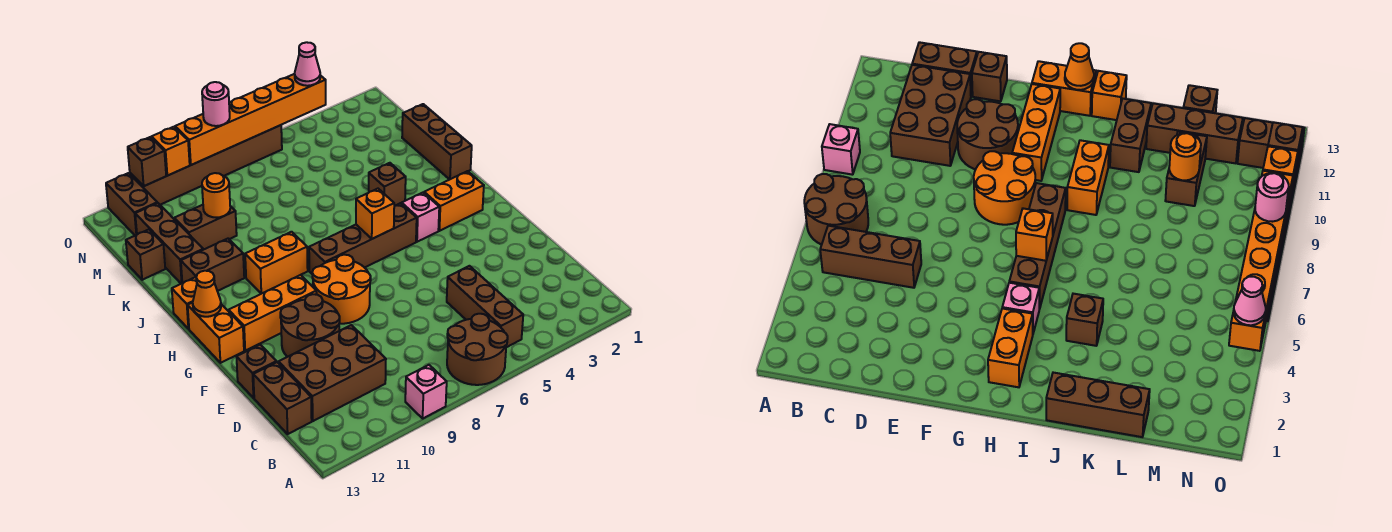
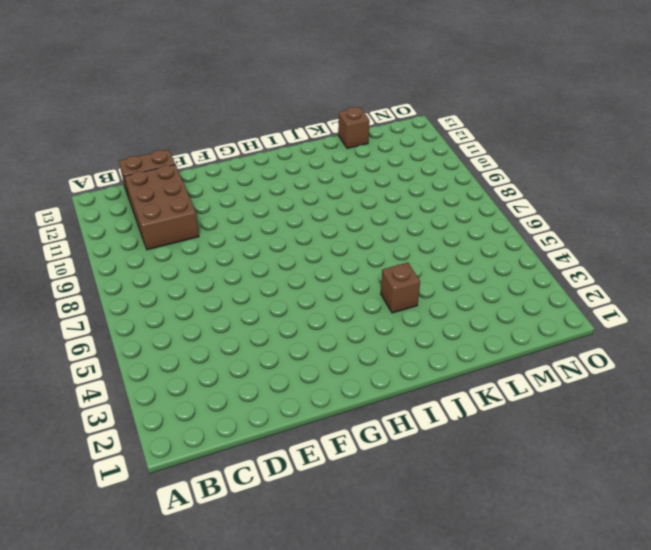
none -> brown round brick A6:B7 level 1
none -> pink brick A9 level 1
none -> brown brick B5:D5 level 1
none -> brown round brick E10:F11 level 1

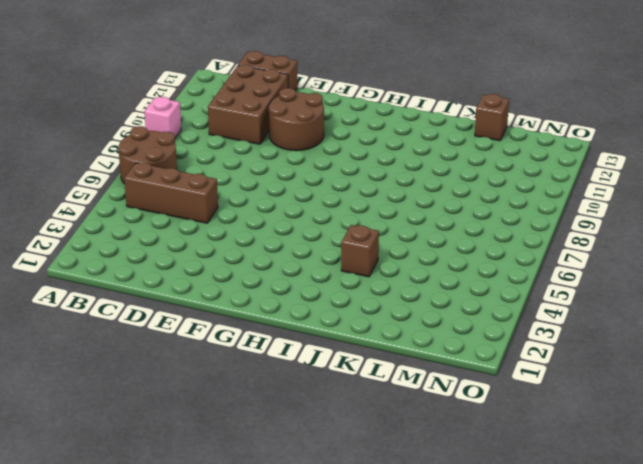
none -> brown brick E13 level 1
none -> orange round brick F8:G9 level 1
none -> orange brick G10:G12 level 1
none -> orange brick G13:H13 level 1

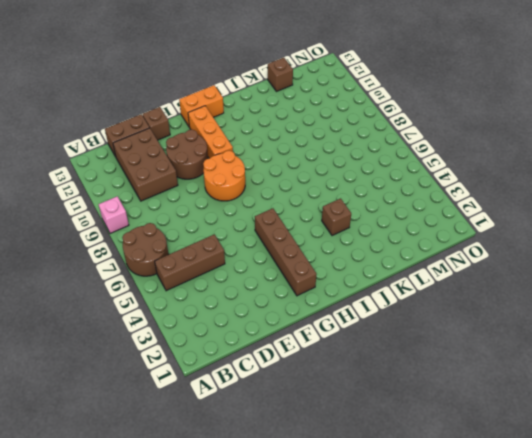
brown brick G2:G5 level 1 -> brown brick H5:H8 level 1
none -> orange brick H2:H3 level 1
none -> pink brick H4 level 1
none -> orange brick I9:I10 level 1
none -> orange brick I13 level 1

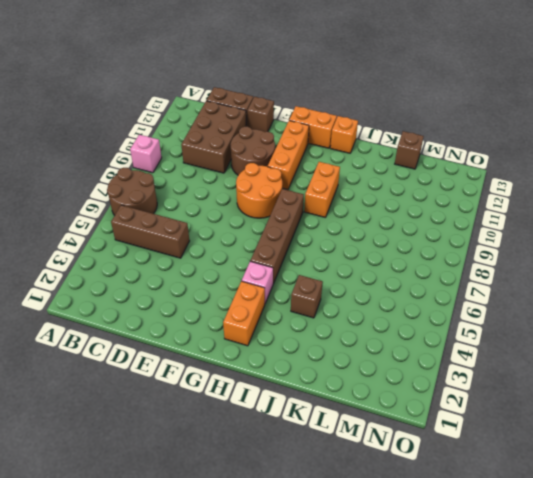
none -> brown brick J1:L1 level 1
none -> brown brick J11:J12 level 1
none -> brown brick K12:M12 level 1
none -> brown brick L10:L11 level 1

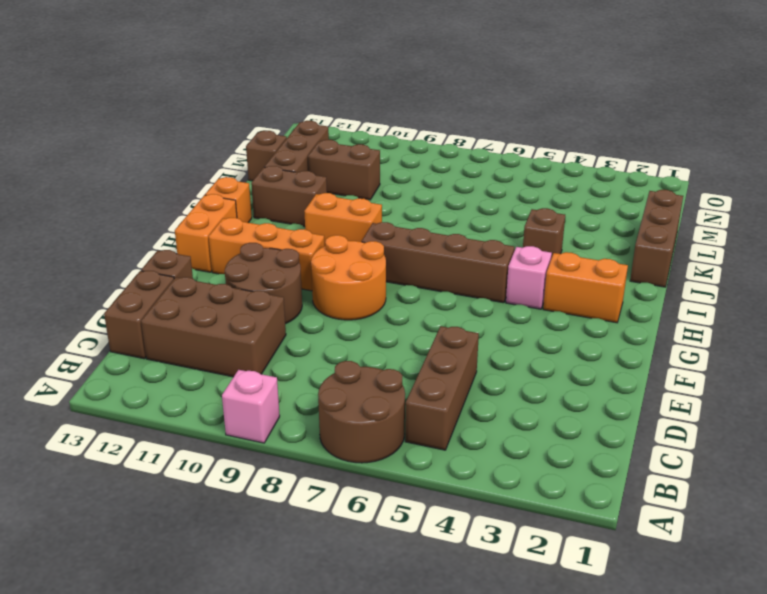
none -> brown brick N12:O12 level 1
none -> brown brick O6:O11 level 1
none -> orange brick H6 level 2
none -> orange cone H13 level 2

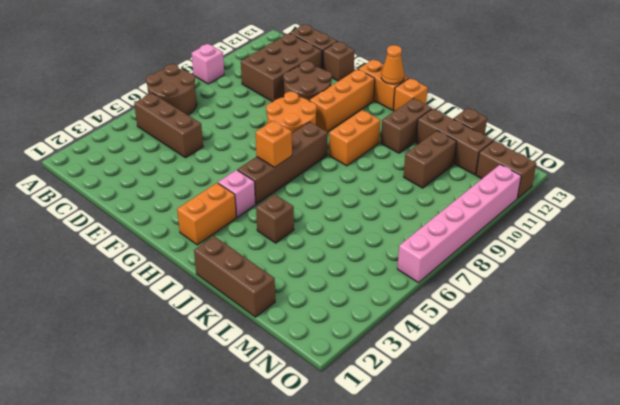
pink brick O6:O11 level 1 -> brown brick O6:O11 level 1
none -> orange round brick L10 level 2
none -> orange brick O4:O9 level 2
none -> orange brick O10 level 2
none -> brown brick O11 level 2

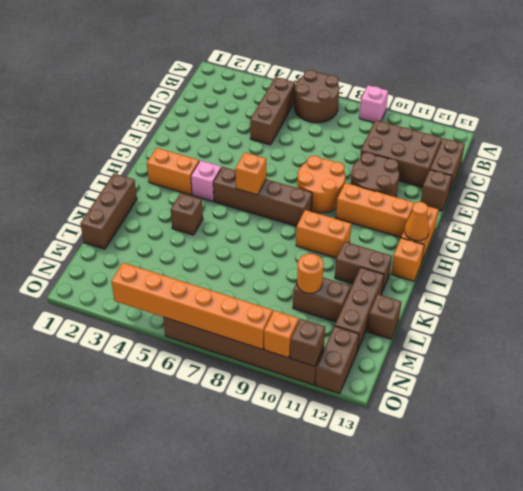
none -> pink cone O4 level 3
none -> pink round brick O8 level 3

